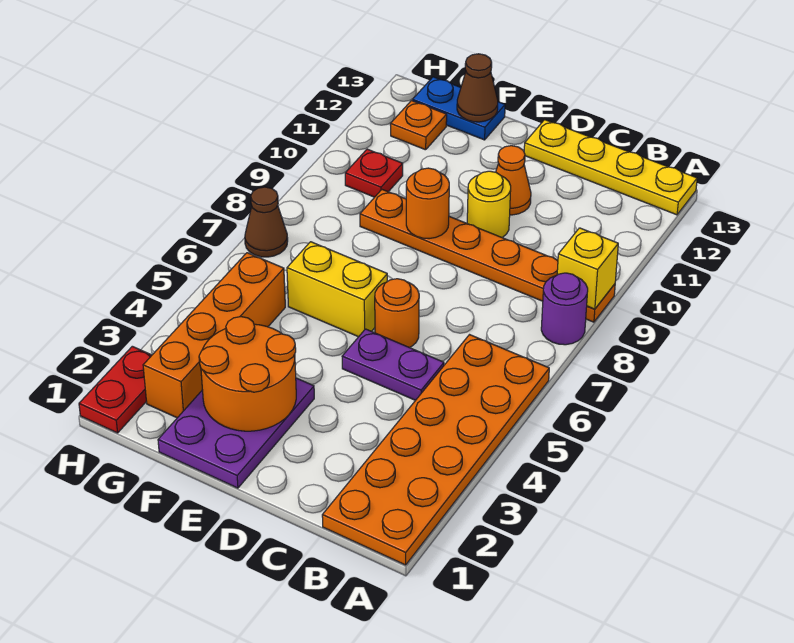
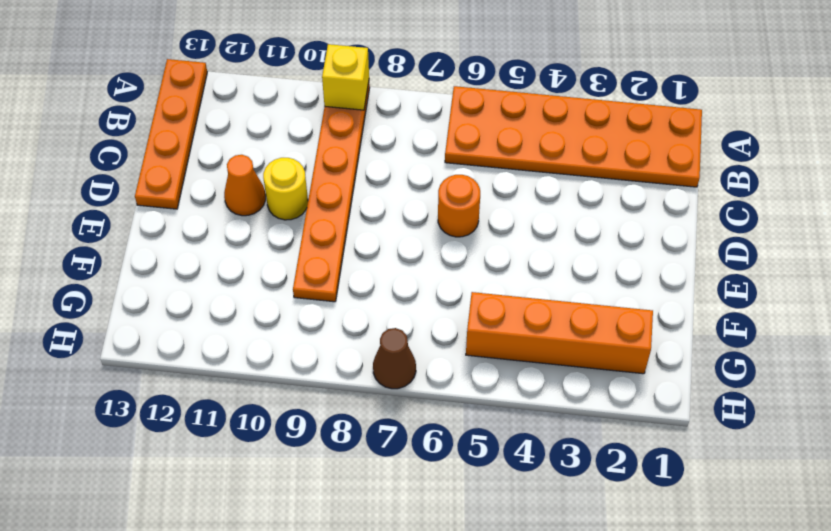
orange plate A13:D13 level 1 -> yellow plate A13:D13 level 1
none -> purple round brick A8 level 1
none -> purple plate C5:D5 level 1
none -> purple plate E1:F3 level 1

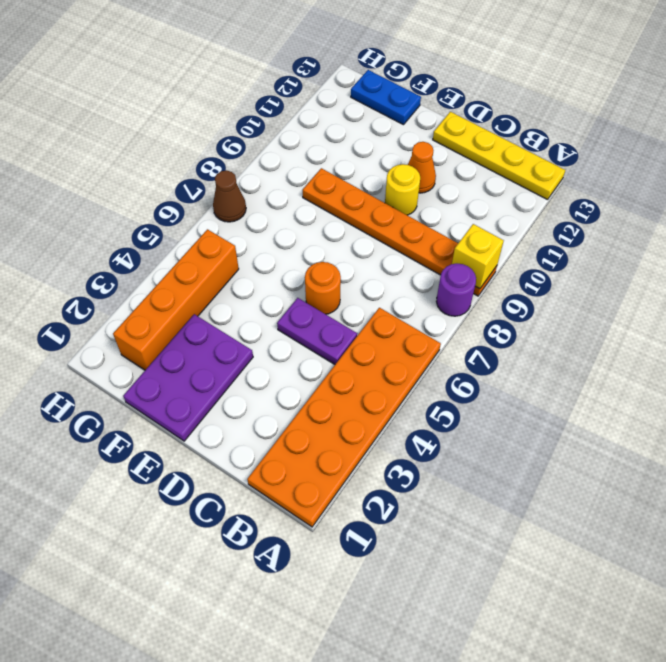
none -> yellow brick E6:F6 level 1
none -> red plate G10 level 1
none -> orange plate G12 level 1

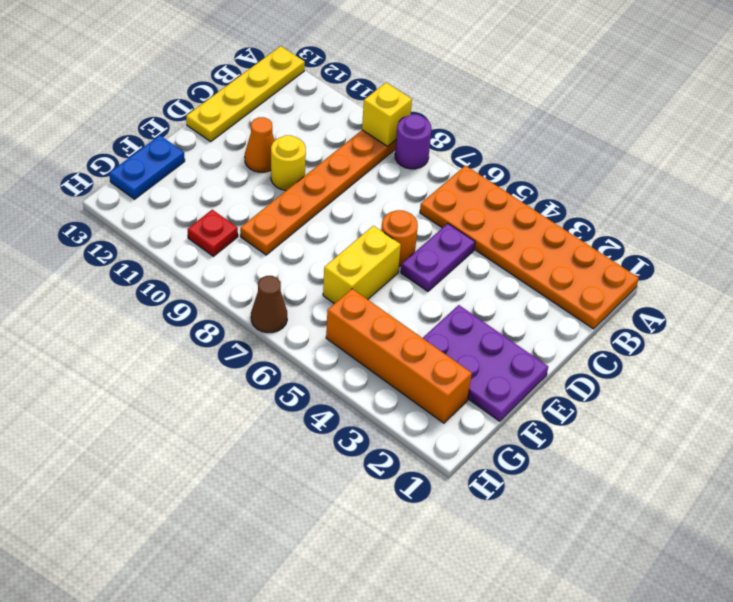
none -> orange plate G12 level 1
none -> red plate H1:H2 level 1
none -> orange round brick E2:F3 level 2

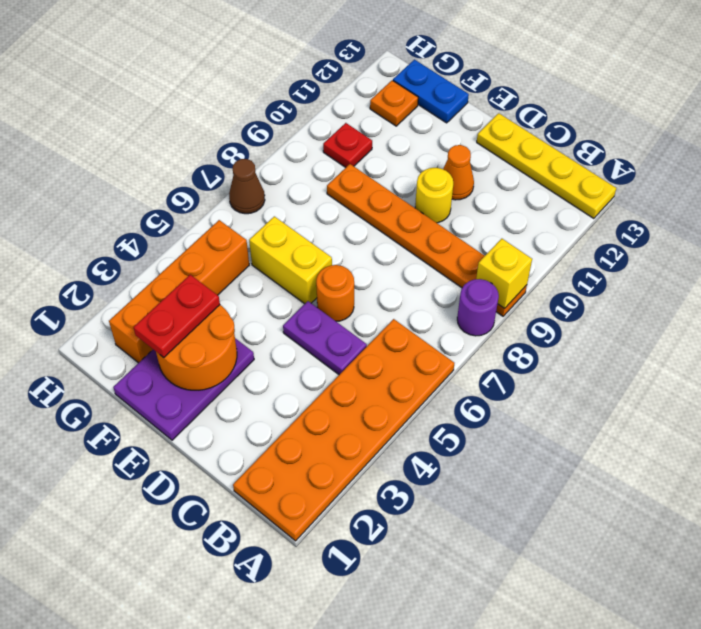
red plate F2:F3 level 3 -> red plate H1:H2 level 1
none -> orange round brick E9 level 2
none -> brown cone F13 level 2

